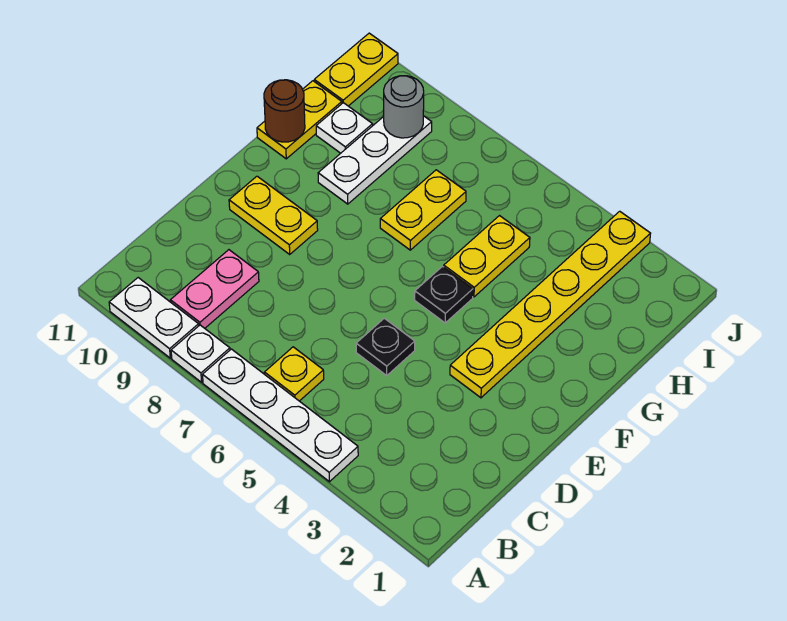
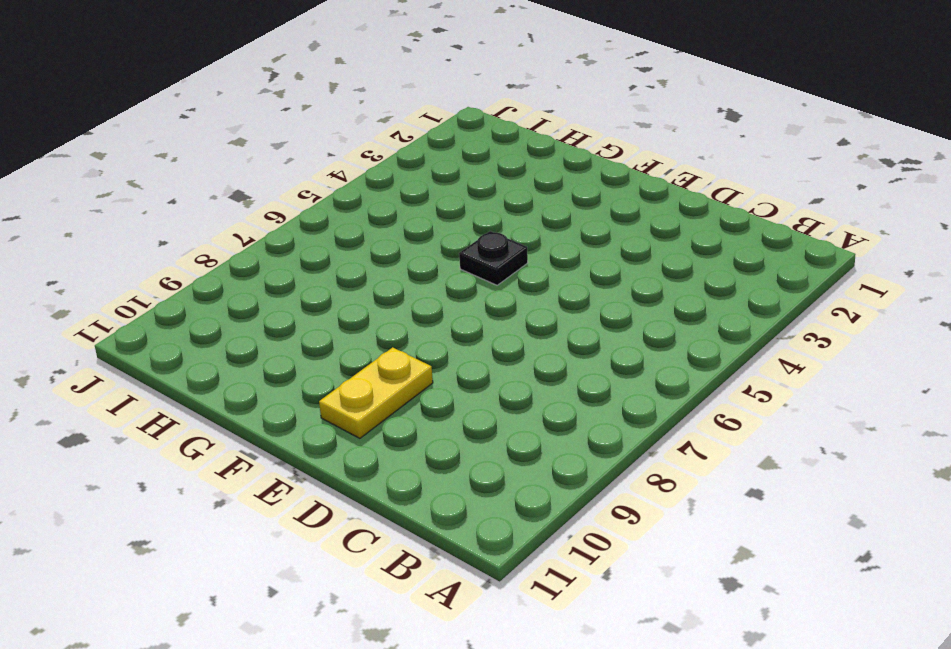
none -> white plate A4:A7 level 1
none -> white plate A8 level 1
none -> white plate A9:A10 level 1

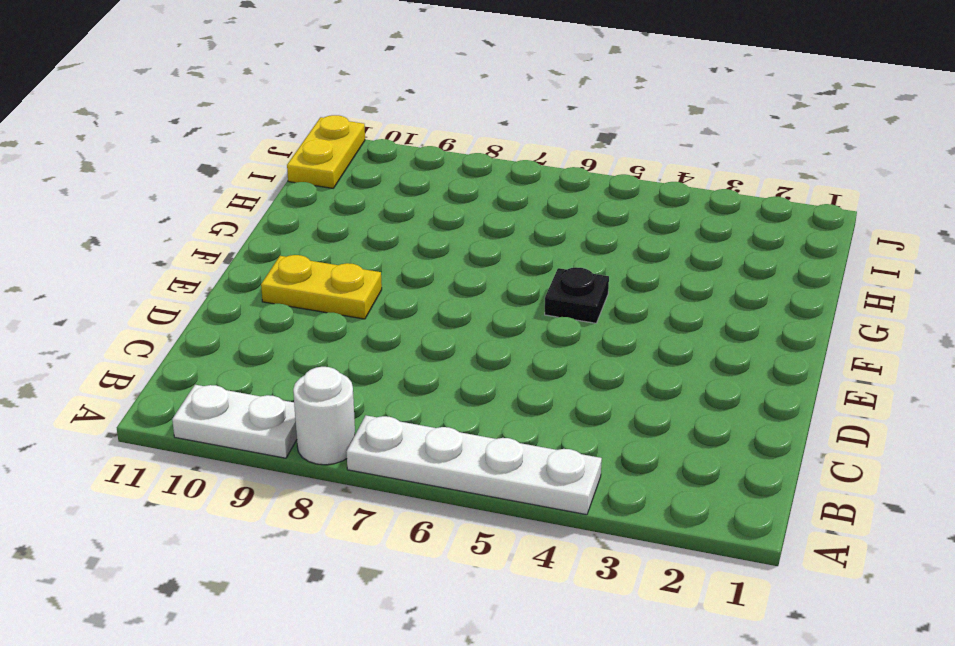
white round brick A8 level 1 -> white plate A8 level 1
none -> yellow plate B6 level 1
none -> pink plate B9:C9 level 1
none -> black plate D5 level 1

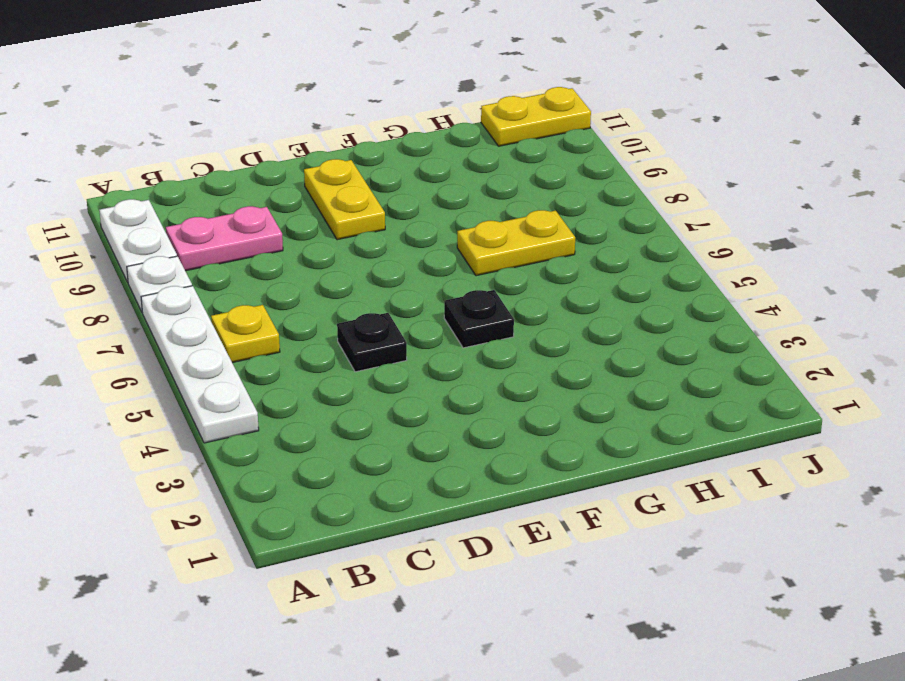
none -> yellow plate E3:J3 level 1
none -> yellow plate G5:H5 level 1
none -> white plate G9:I9 level 1

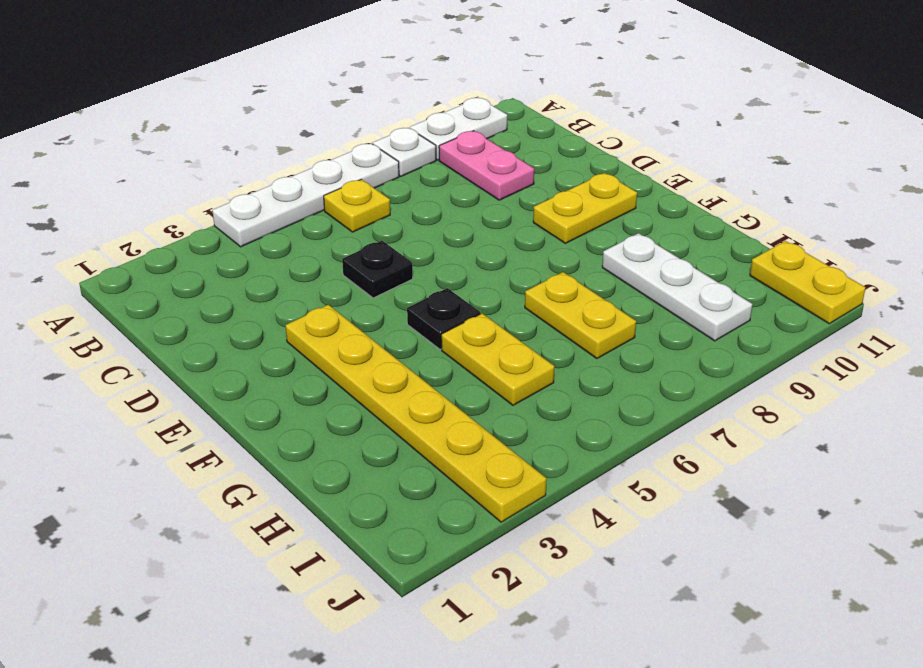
none -> yellow plate G11:H11 level 1
none -> white plate H10 level 1
none -> brown round brick G11 level 2

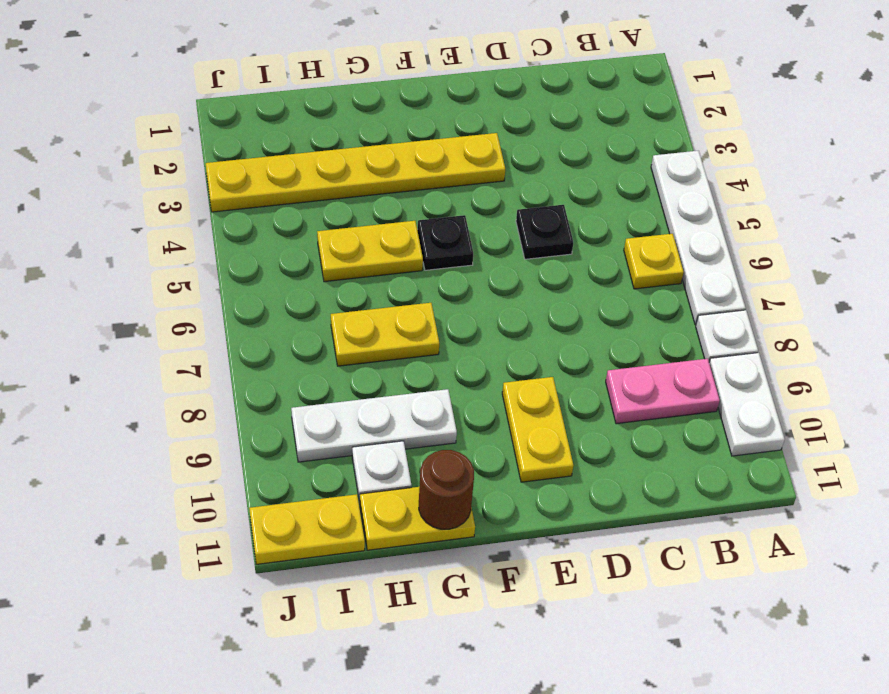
none -> grey round brick I9 level 2

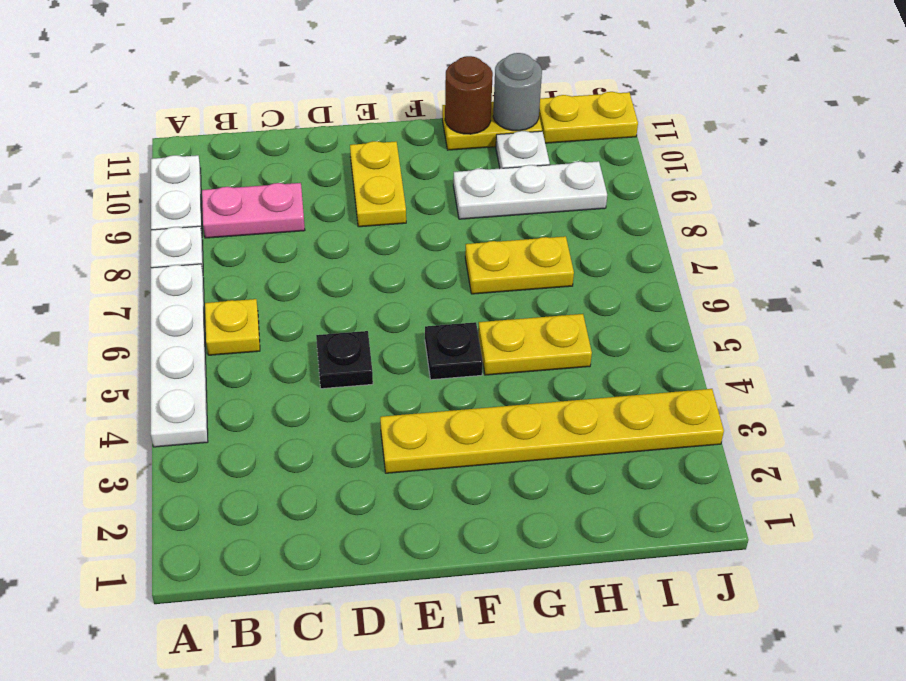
grey round brick H11 level 2 -> grey round brick I9 level 2

